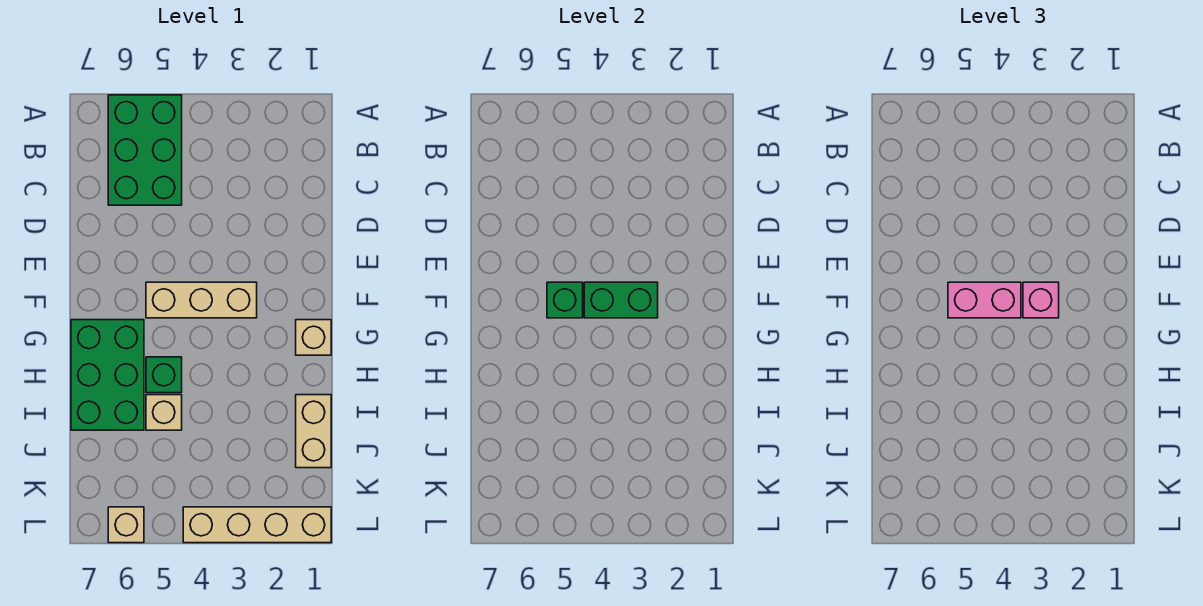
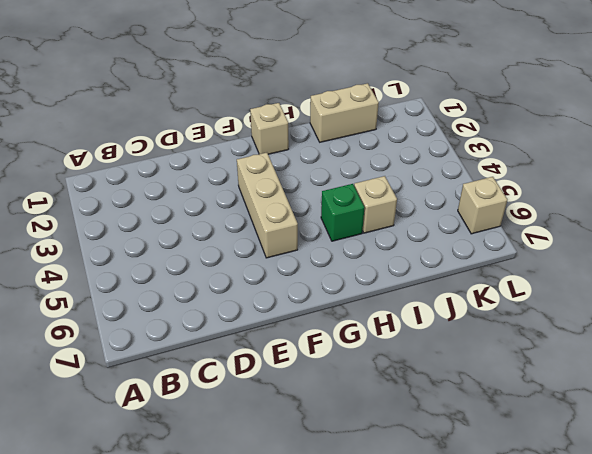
none -> green brick A5:C6 level 1
none -> green brick G6:I7 level 1
none -> tan brick L1:L4 level 1

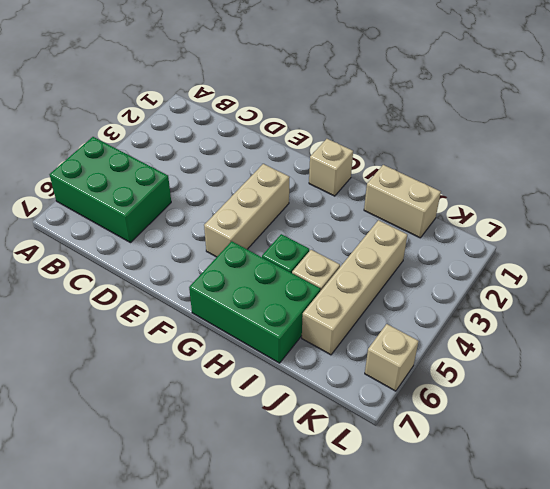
tan brick J3:J6 level 1 -> tan brick L1:L4 level 1
none -> green brick F3:F4 level 2
none -> green brick F5 level 2
none -> pink brick F3 level 3

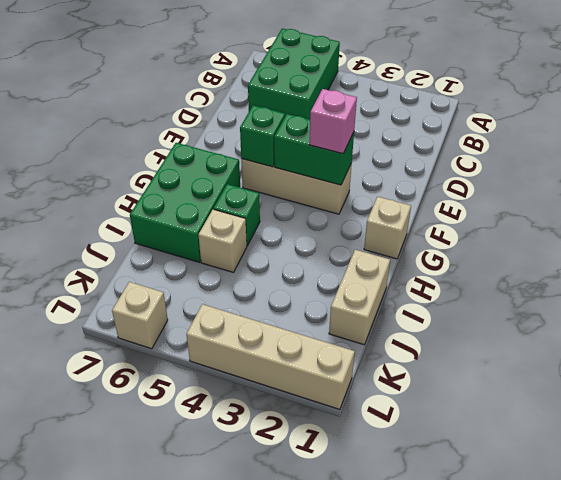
none -> pink brick F4:F5 level 3

